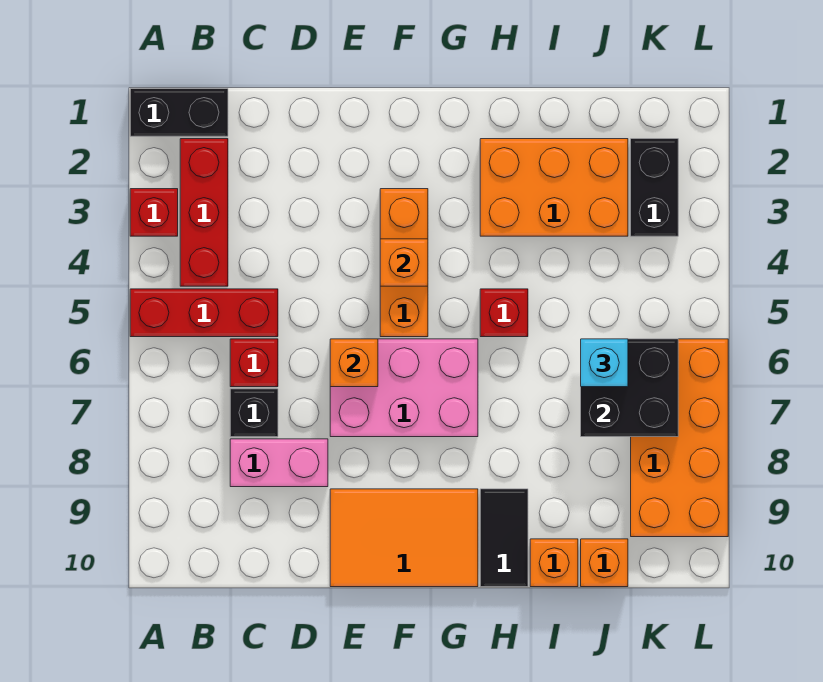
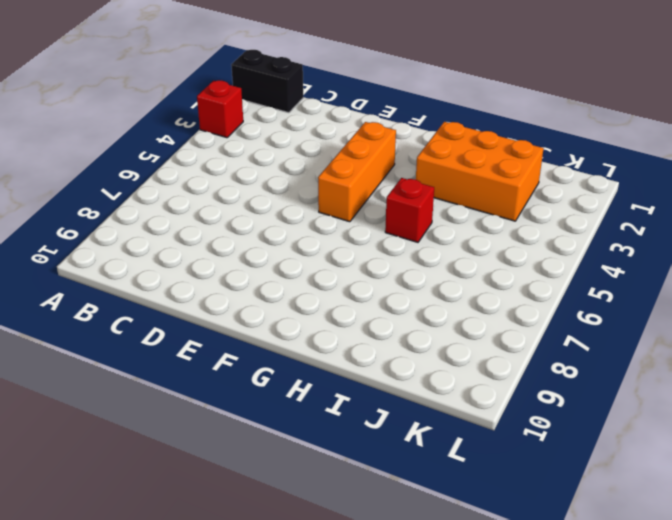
none -> red brick A5:C5 level 1
none -> red brick B2:B4 level 1
none -> red brick C6 level 1

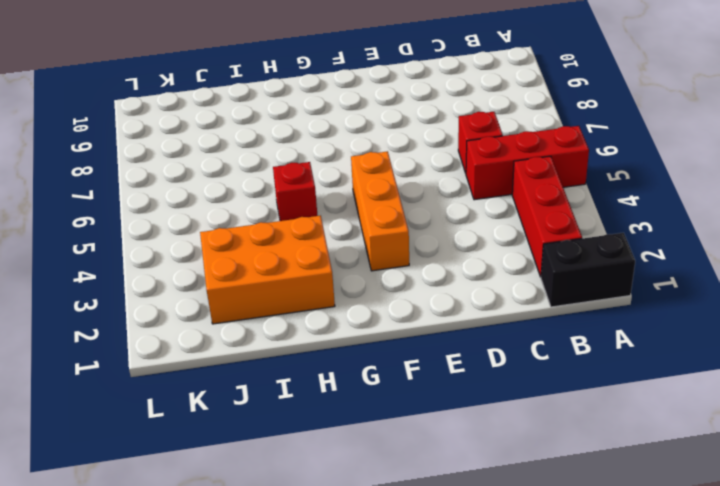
none -> red brick A3 level 1
none -> black brick C7 level 1
none -> pink brick C8:D8 level 1

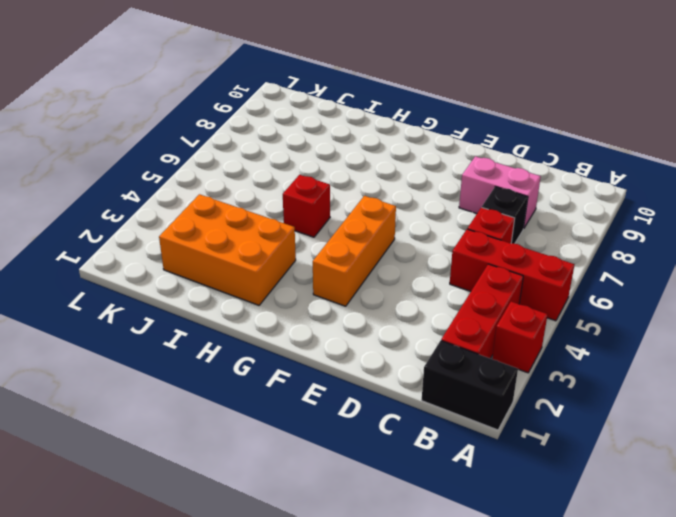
none -> pink brick E6:G7 level 1
none -> orange tile E9:G10 level 1
none -> black tile H9:H10 level 1

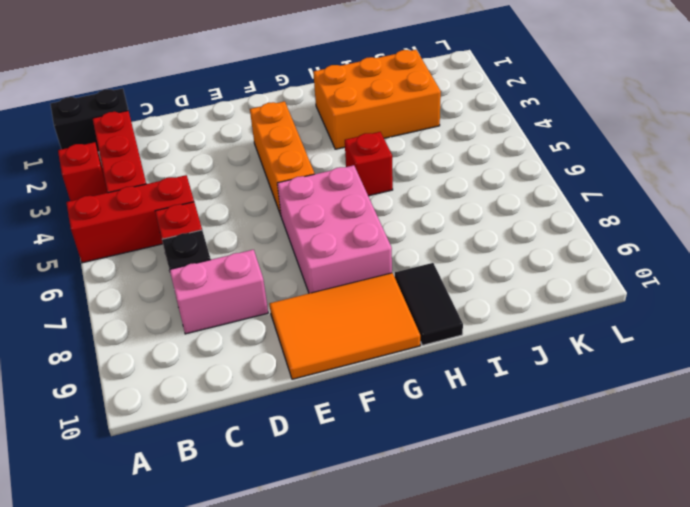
pink brick F6:G8 level 1 -> pink brick E6:G7 level 1
none -> orange brick I10 level 1
none -> orange brick J10 level 1
none -> black brick K2:K3 level 1

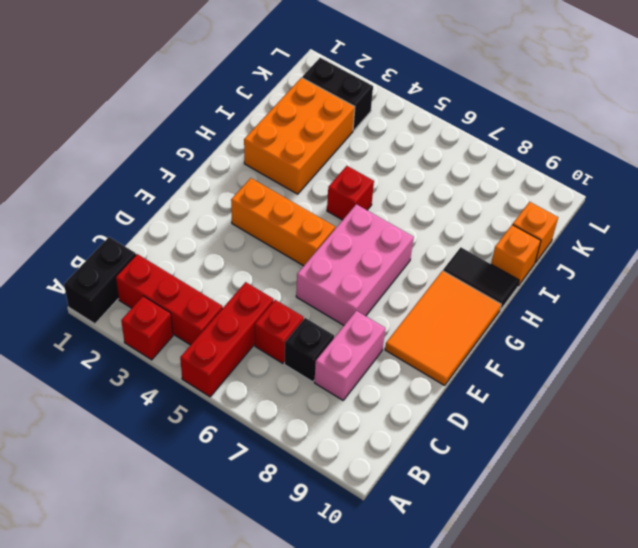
none -> orange brick K6:L9 level 1
none -> orange brick E6 level 2
none -> orange brick F4 level 2

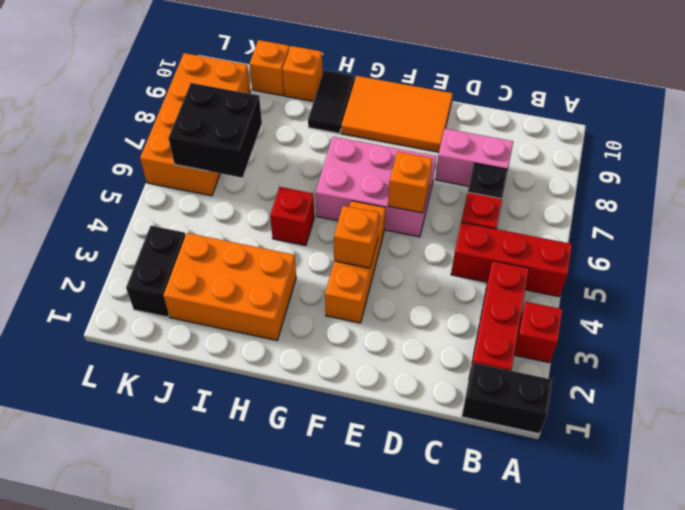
none -> cyan brick J6 level 3

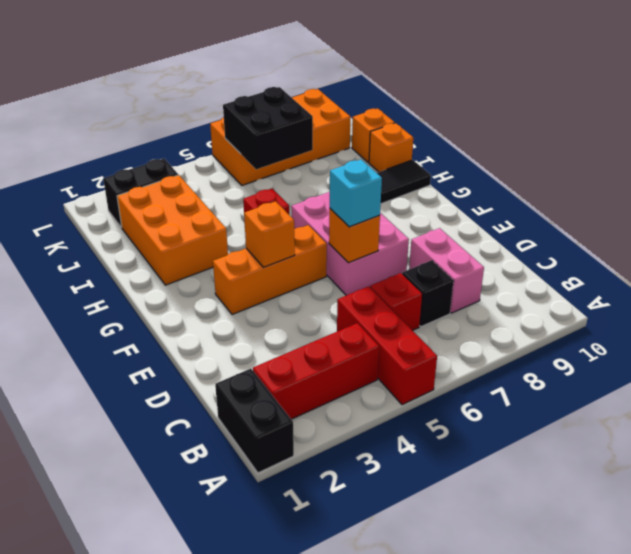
cyan brick E6 level 3 -> cyan brick J6 level 3
none -> red brick A3 level 1
none -> orange tile E9:G10 level 1

